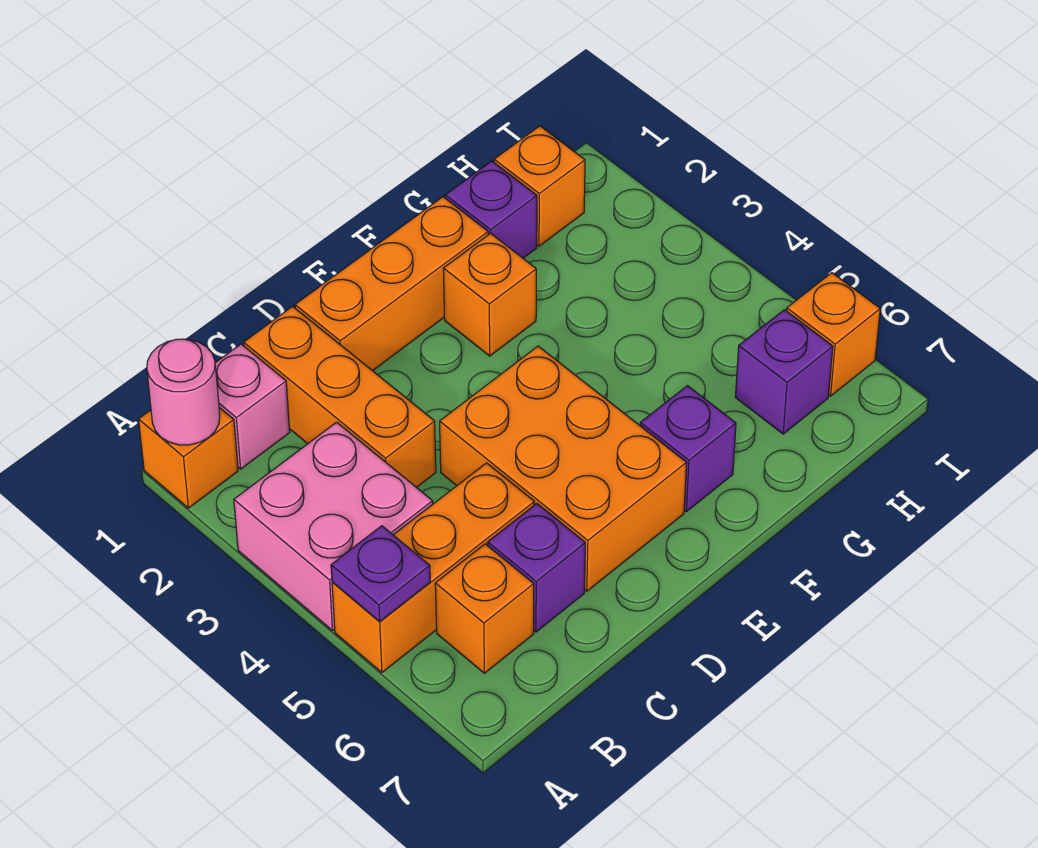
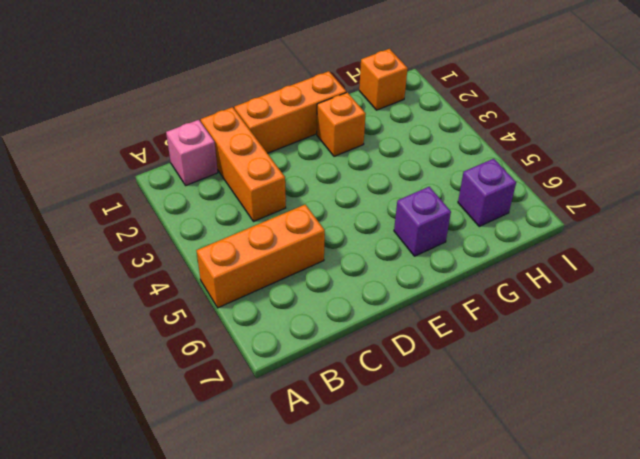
none -> orange brick A1 level 1
none -> pink brick A3:B4 level 1
none -> orange brick B6 level 1

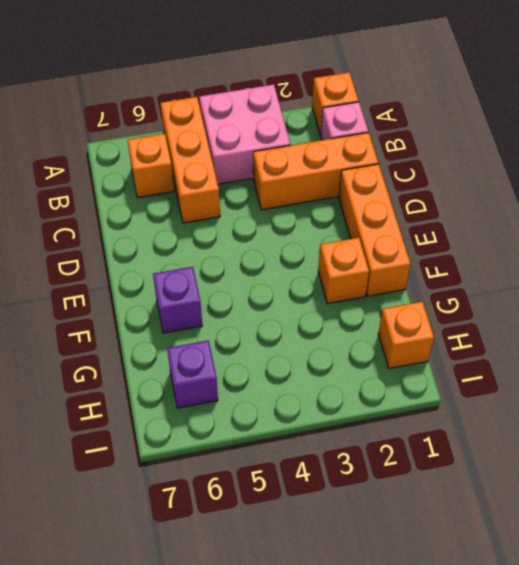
none -> purple brick C6 level 1
none -> orange brick D4:E6 level 1
none -> purple brick G1 level 1

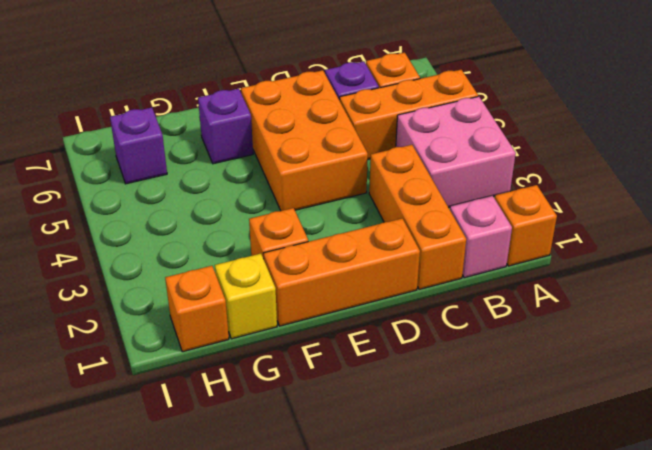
yellow brick G1 level 1 -> purple brick G1 level 1
none -> orange brick I6 level 1
none -> pink round brick A1 level 2
none -> purple plate A5 level 2

